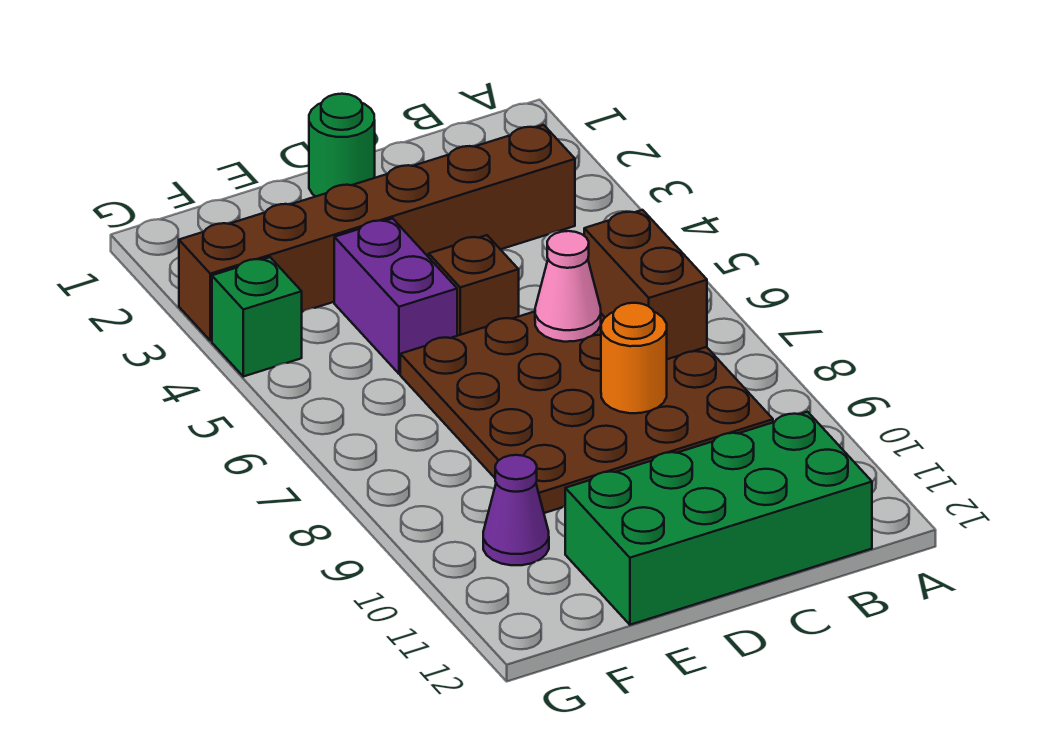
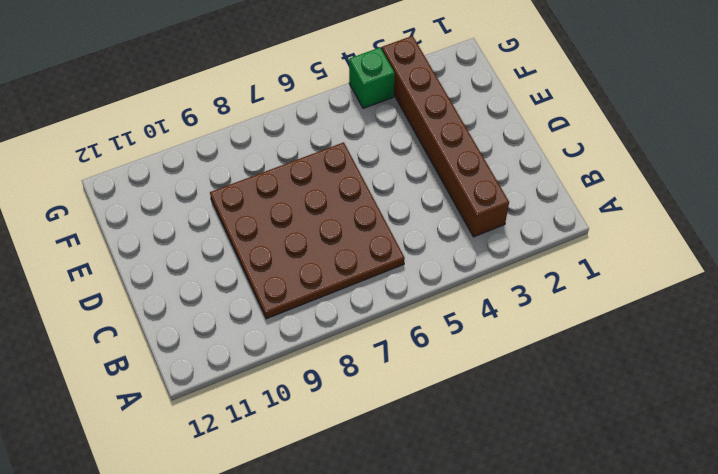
none -> green brick B11:E12 level 1
none -> green round brick D1 level 1

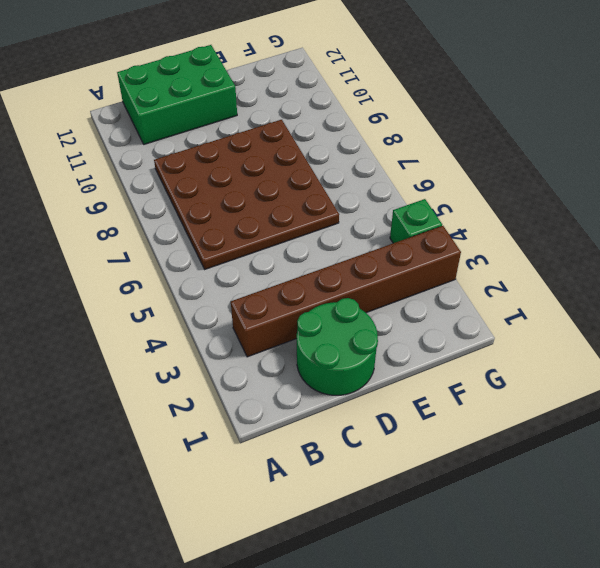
green brick B11:D12 level 1 -> green brick B11:E12 level 1
green round brick C1:D2 level 1 -> green round brick D1 level 1
none -> brown brick D5 level 1
none -> purple brick E4:E5 level 1

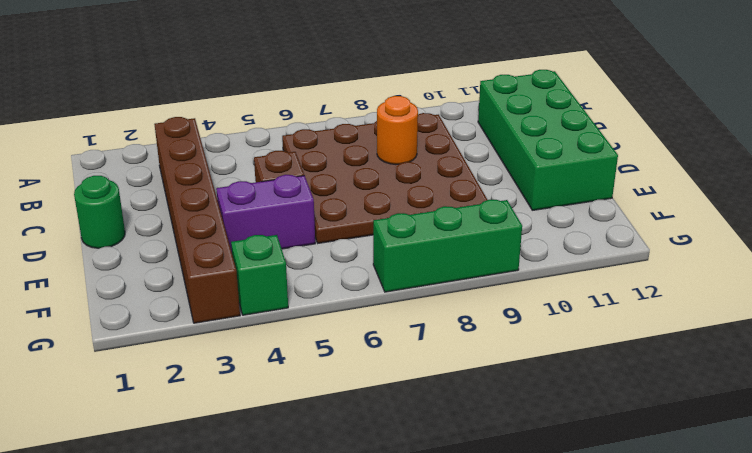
green brick G7:G9 level 1 -> none
none -> purple cone F10 level 1
none -> brown brick B6:B7 level 2

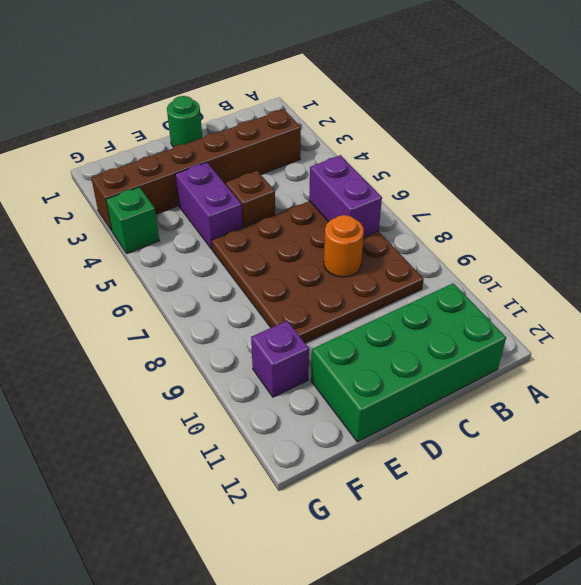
purple brick B6:B7 level 2 -> brown brick B6:B7 level 2
purple brick F10 level 1 -> purple cone F10 level 1
none -> pink cone C6 level 2

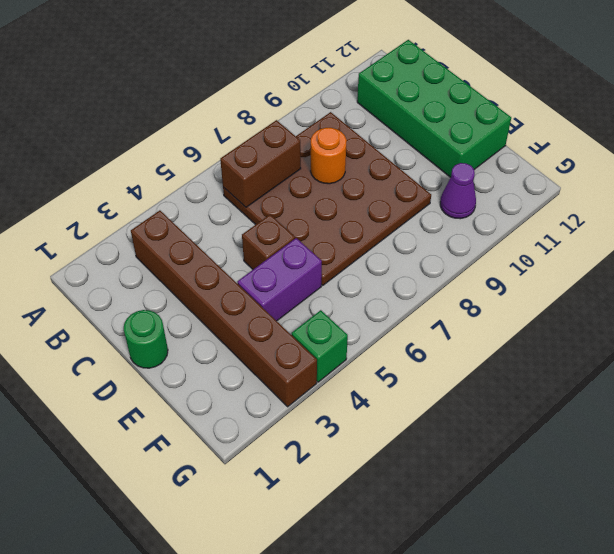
none -> pink cone C6 level 2

